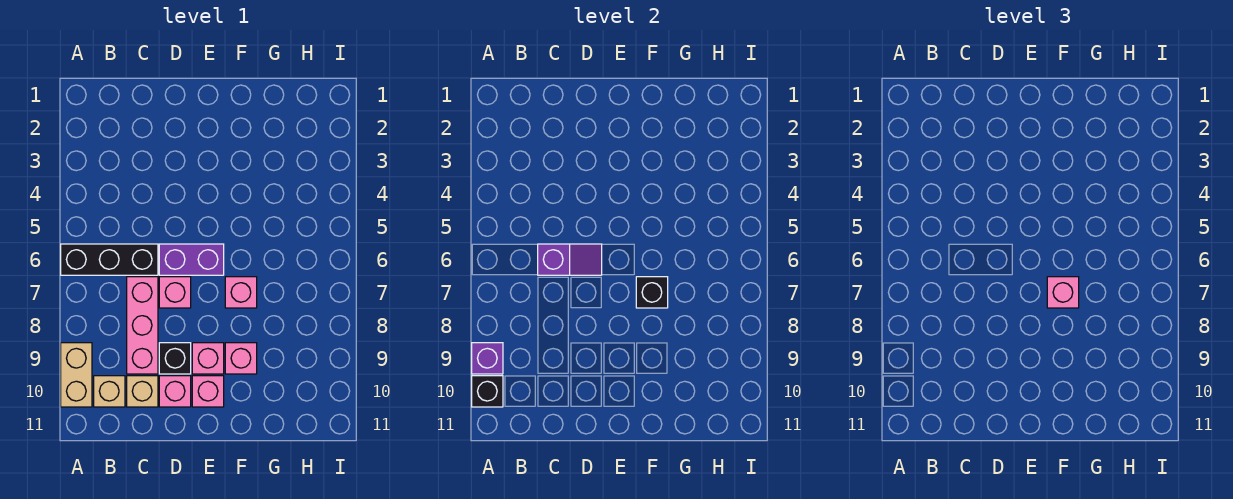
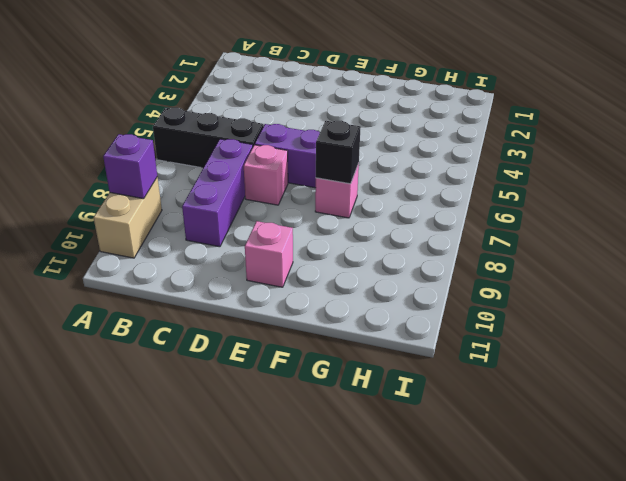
purple brick C7:C9 level 1 -> pink brick C7:C9 level 1
none -> tan brick B10 level 1
none -> tan brick C10 level 1
none -> black brick D9 level 1

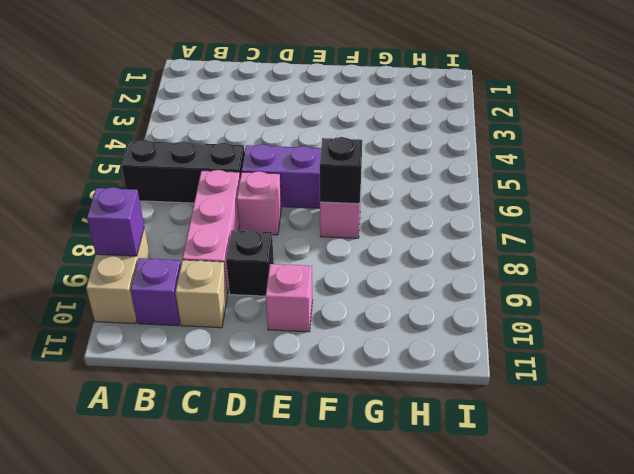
purple brick B10 level 1 -> tan brick B10 level 1
none -> pink brick D10 level 1
none -> pink brick E9 level 1
none -> pink brick F9 level 1

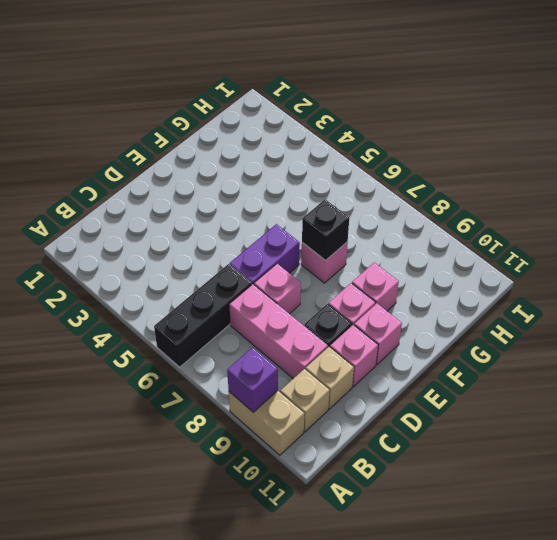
none -> black brick A10 level 2
none -> purple slope C6:D6 level 2 top C
none -> pink brick F7 level 3

